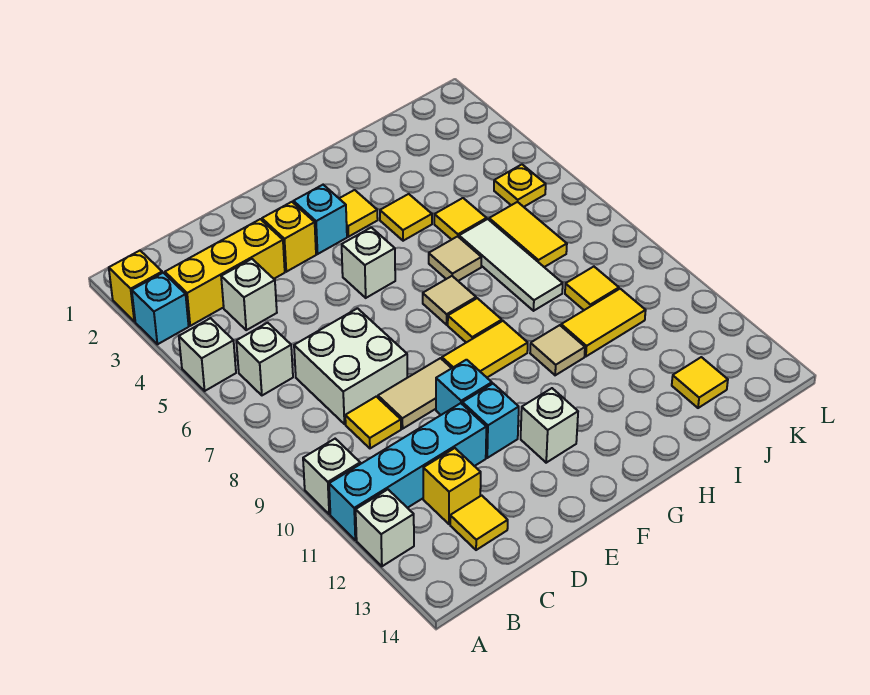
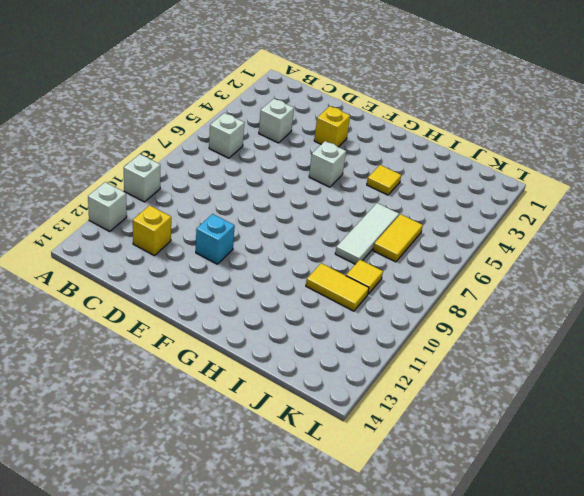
none -> yellow brick A2 level 1
none -> cyan brick A3 level 1
none -> white brick A5 level 1
none -> cyan brick A11:D11 level 1

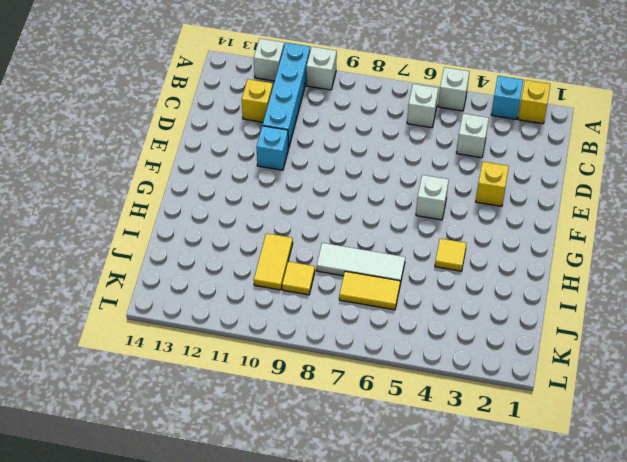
none -> yellow brick B3:D3 level 1
none -> white brick C7:D8 level 1
none -> yellow tile C9 level 1
none -> yellow tile C13 level 1

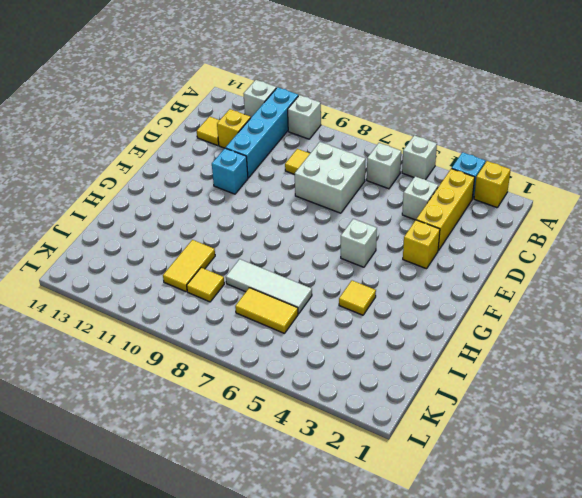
none -> tan tile D9:E9 level 1
none -> cyan brick E10 level 1
none -> cyan brick F3 level 1
none -> yellow tile F9:G9 level 1

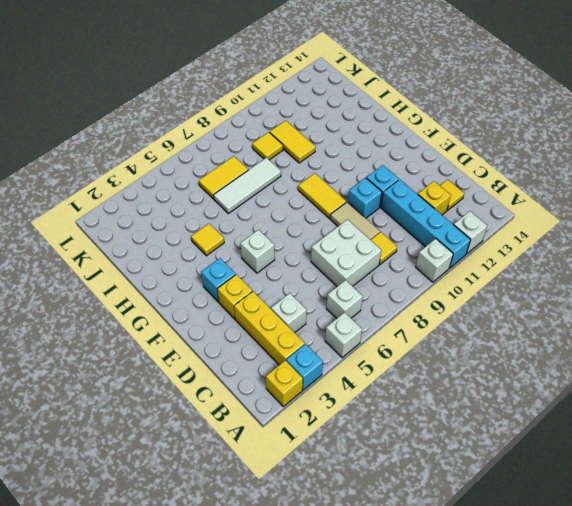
none -> white brick F12 level 1
none -> yellow tile G3 level 1
none -> tan tile G7 level 1
none -> yellow tile G8 level 1

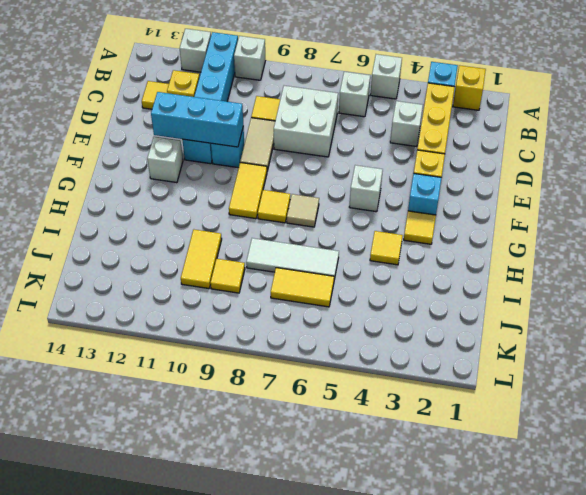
cyan brick E10:E12 level 2 -> none
none -> tan tile H6 level 1
none -> tan tile H10 level 1
none -> yellow tile I5 level 1
none -> yellow tile J13 level 1

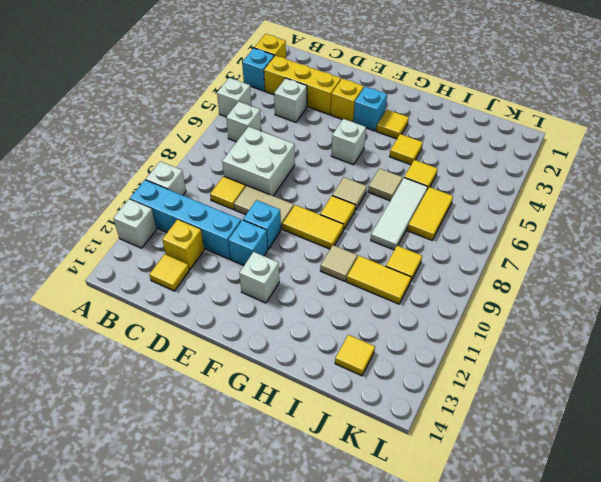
none -> yellow plate K5 level 1

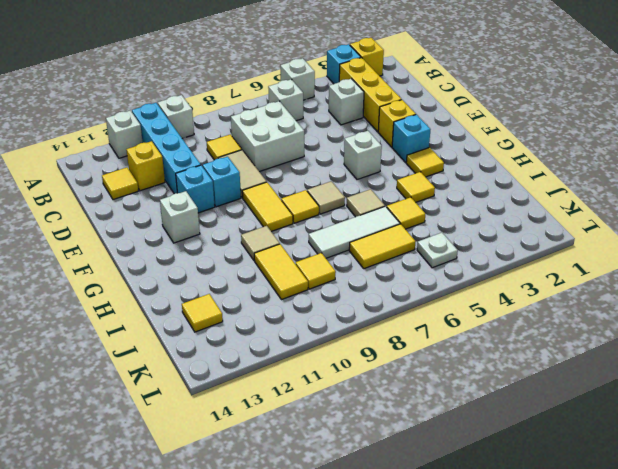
white plate K5 level 1 -> yellow plate K5 level 1

